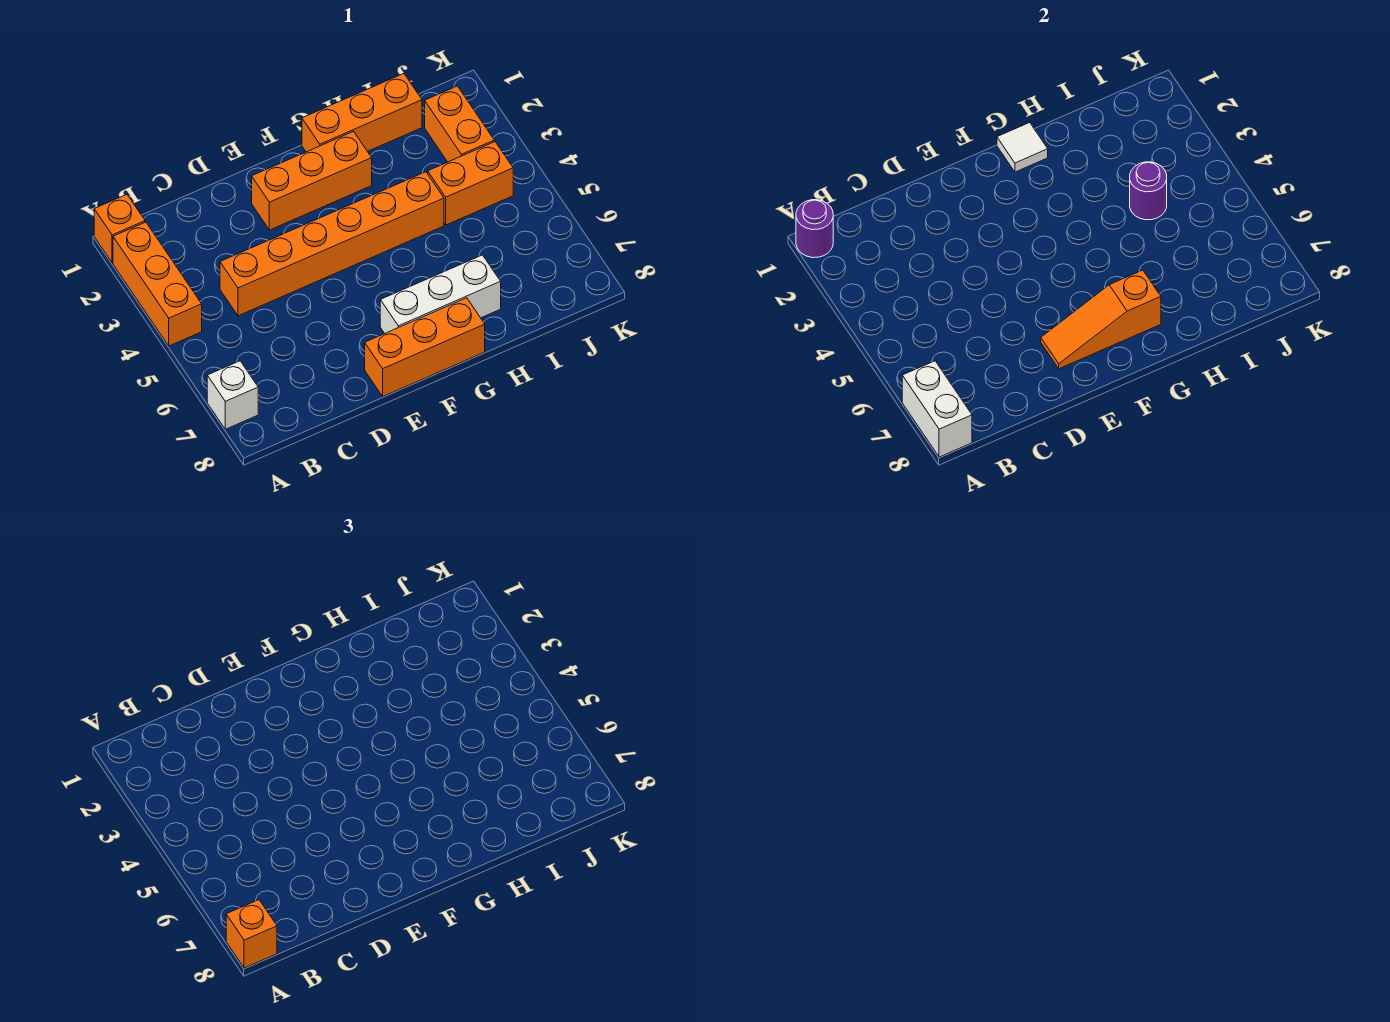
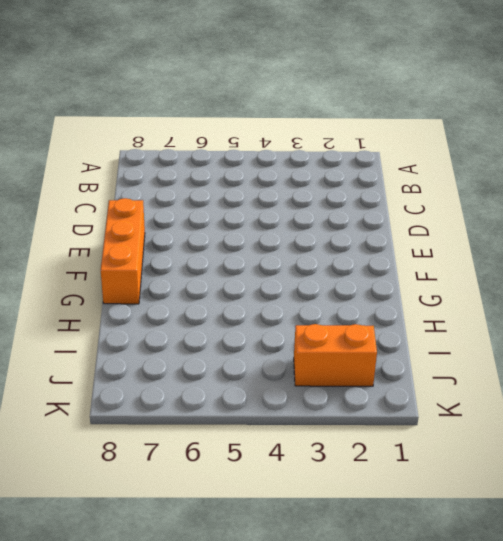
none -> orange brick A1 level 1
none -> orange brick A2:A4 level 1
none -> white brick A7 level 1

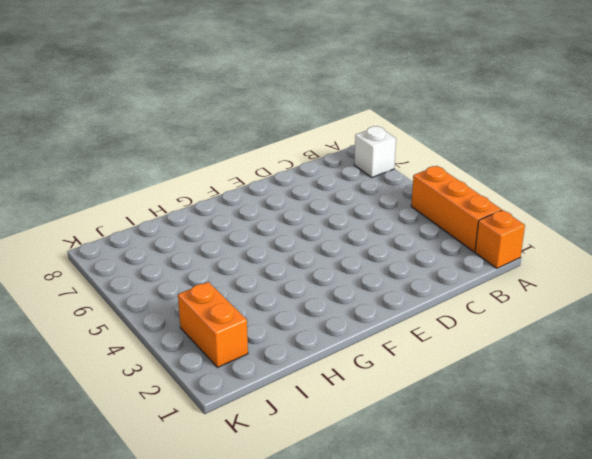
none -> orange brick C4:H4 level 1
none -> orange brick E2:G2 level 1
none -> orange brick E8:G8 level 1

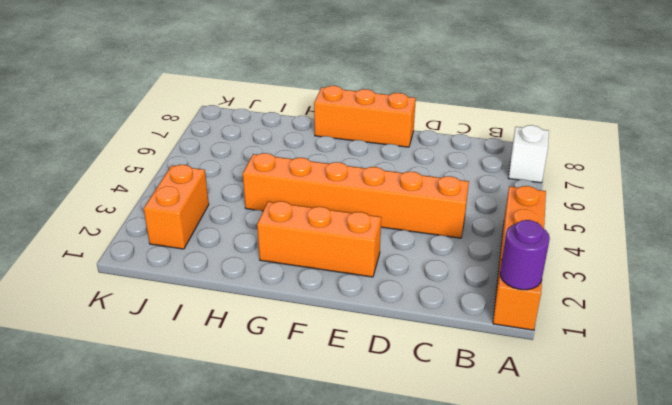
none -> white brick F7:H7 level 1
none -> orange brick G1:I1 level 1
none -> orange brick I4:J4 level 1

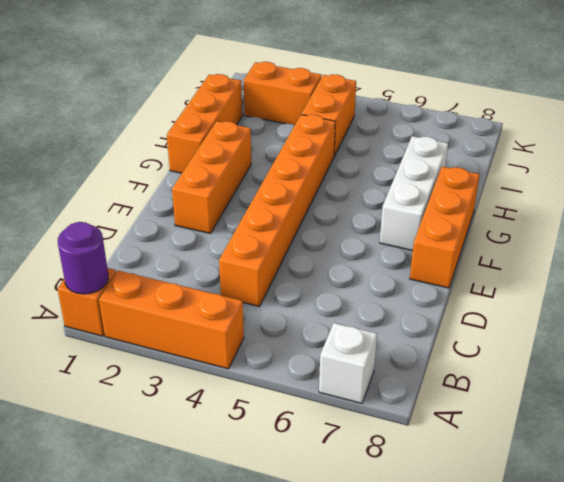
none -> white brick A7:A8 level 2
none -> orange slope E7:G7 level 2 top G
none -> white tile G1 level 2

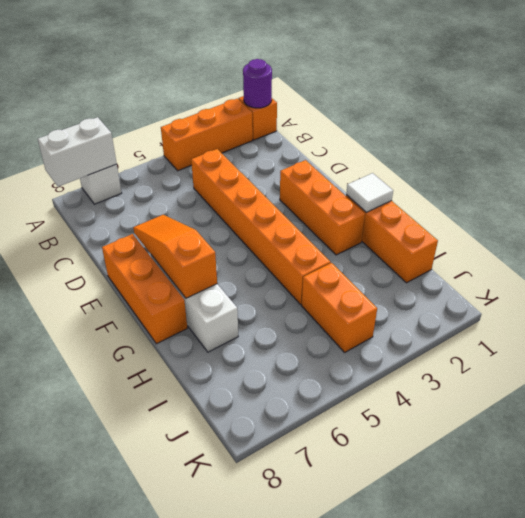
none -> orange brick J2:J3 level 1
none -> purple round brick I4 level 2
none -> orange brick A8 level 3

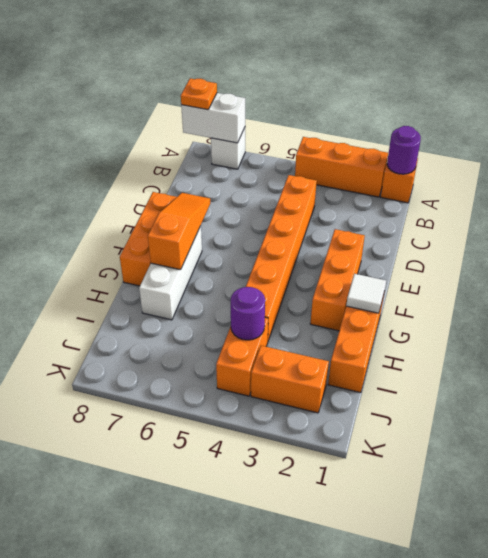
orange plate A8 level 3 -> orange brick A8 level 3

